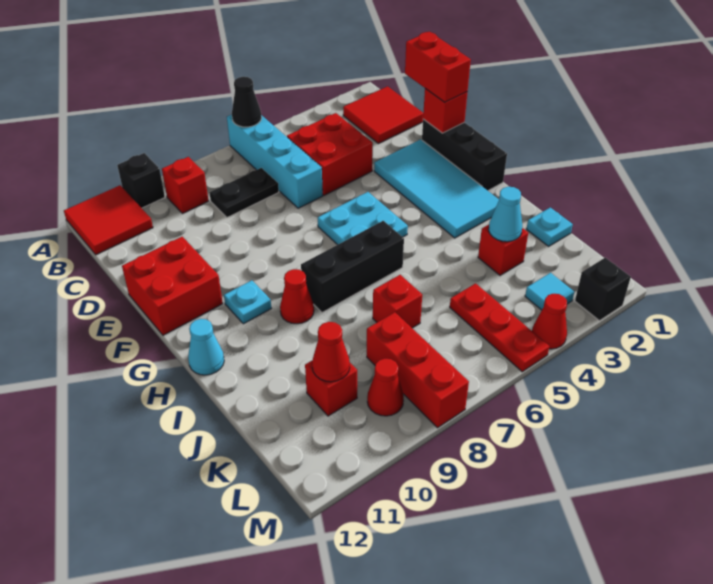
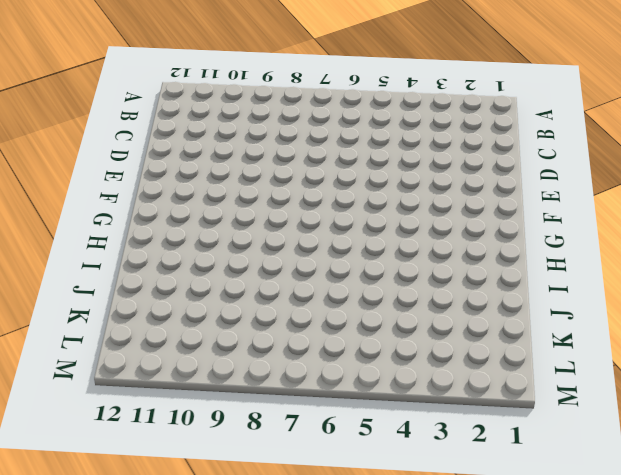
none -> cyan brick A6:D6 level 1
none -> black brick A10 level 1
none -> red tile A11:B12 level 1
none -> red tile B1:C2 level 1

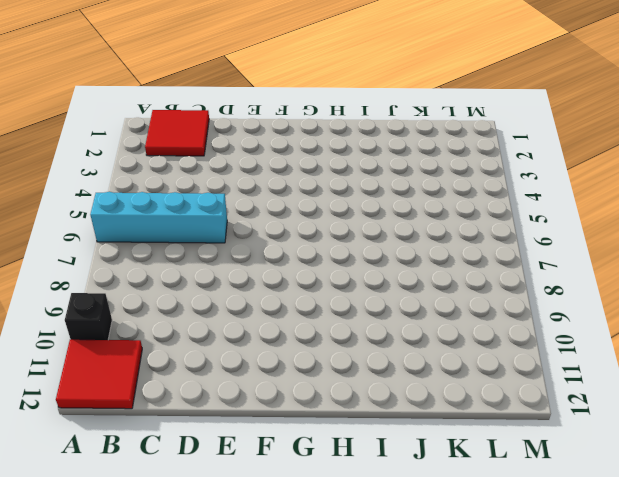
none -> red brick B9 level 1
none -> red brick C4:D5 level 1
none -> black plate C7:C8 level 1
none -> black brick E1:G1 level 1

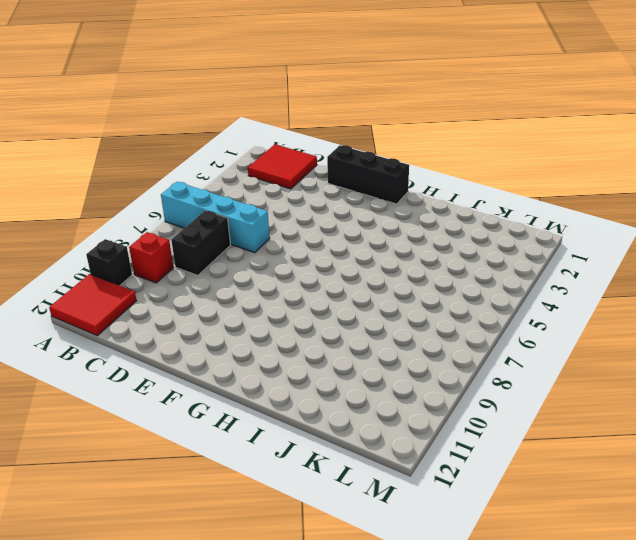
black brick C7:C8 level 1 -> black plate C7:C8 level 1
none -> red brick C4:D5 level 1
none -> cyan tile E2:H3 level 1
none -> red brick E11:F12 level 1
none -> cyan plate F5:G6 level 1

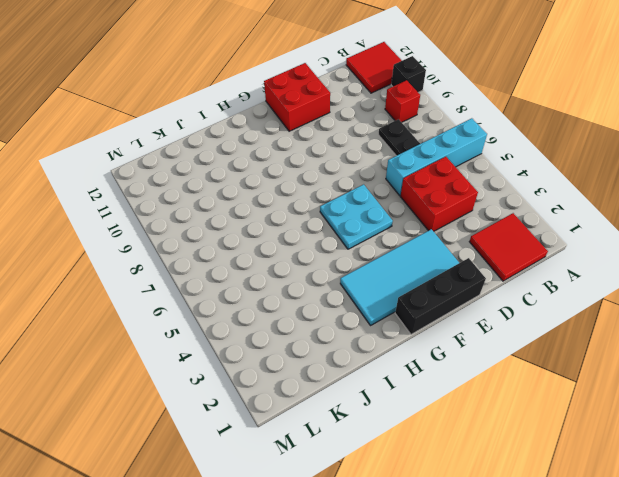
none -> cyan plate G10 level 1
none -> black brick H6:H8 level 1
none -> red cone H9 level 1
none -> cyan cone H12 level 1

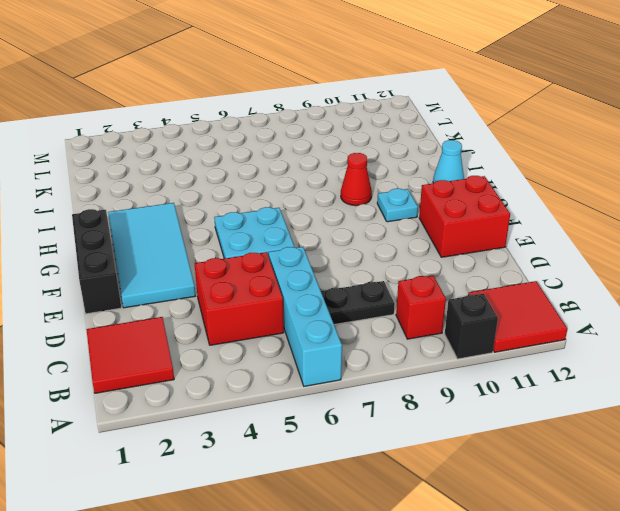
none -> black brick H6:H8 level 1
none -> cyan plate J1 level 1
none -> red brick J3 level 1
none -> red brick J7 level 1

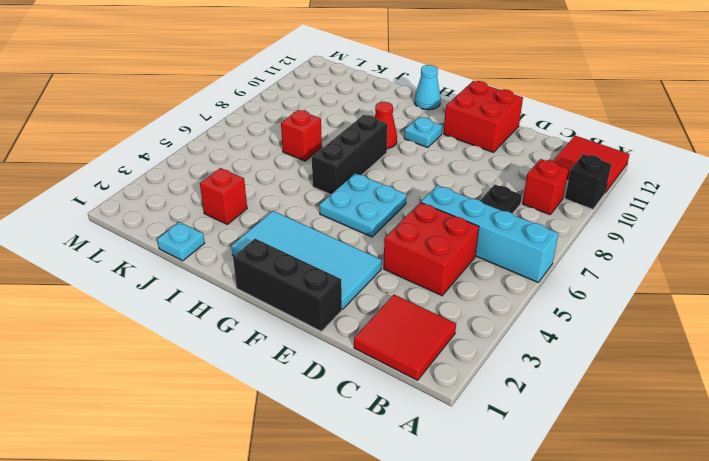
none -> red plate K5:M5 level 1
none -> red brick K8:M8 level 1
none -> red brick K10 level 1
none -> cyan tile L3 level 1

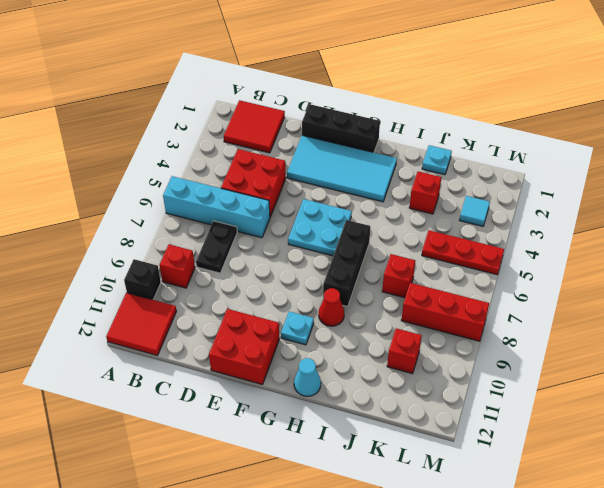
none -> red cone L9 level 1
none -> black brick M2 level 1
none -> red cone M4 level 1
none -> black cone A6 level 2

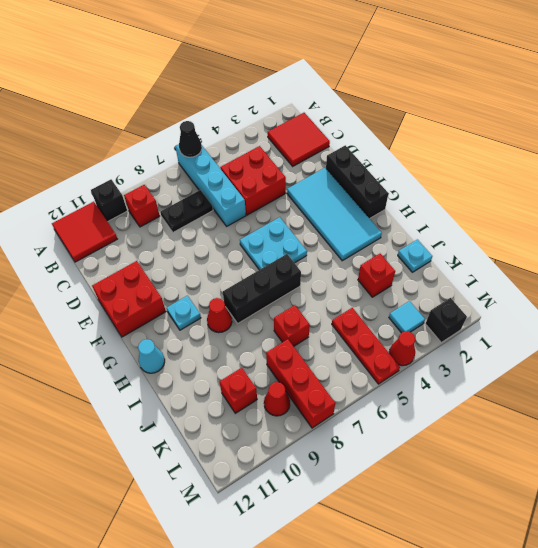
none -> red brick E1 level 2
none -> cyan cone J3 level 2
none -> red cone K10 level 2
none -> red brick D1:E1 level 3

